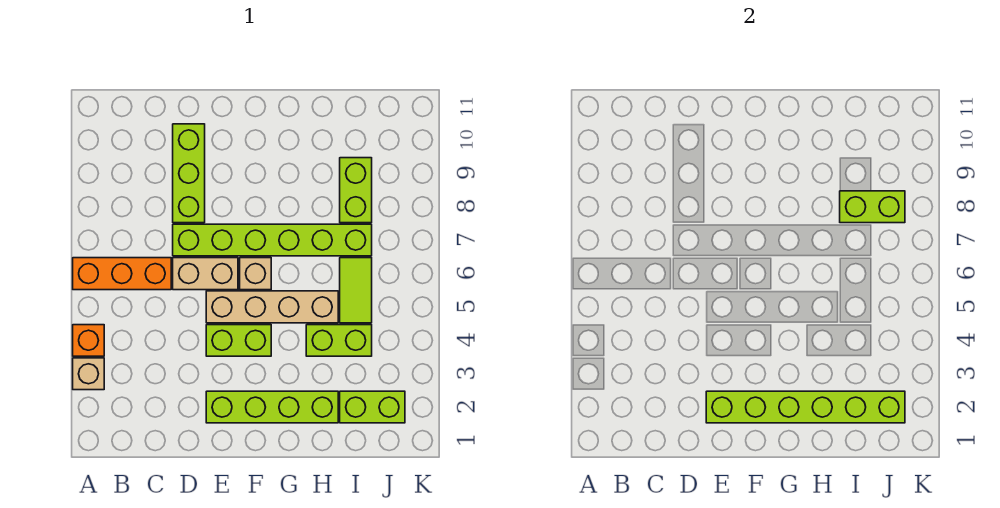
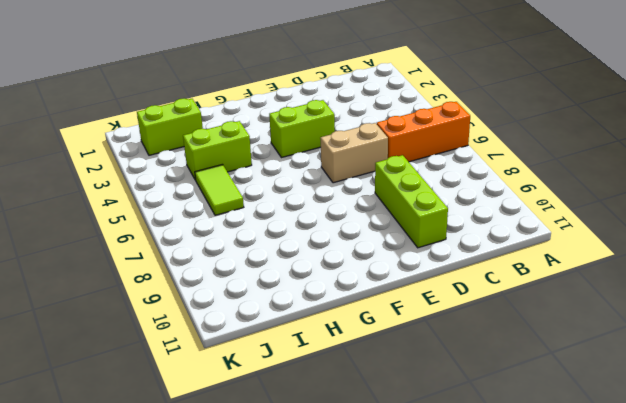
none -> tan brick A3 level 1
none -> orange brick A4 level 1
none -> lime brick D7:I7 level 1

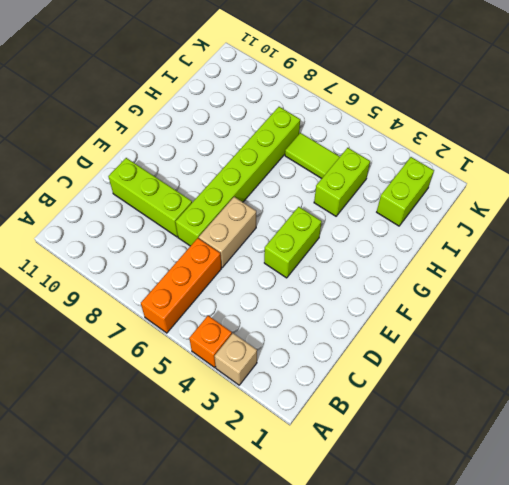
none -> lime brick E2:H2 level 1
none -> tan brick E5:H5 level 1
none -> tan brick F6 level 1

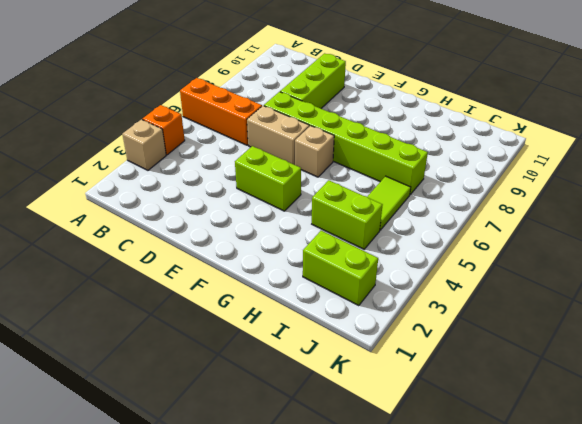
none -> lime brick E2:H2 level 1
none -> tan brick E5:H5 level 1
none -> lime brick I8:I9 level 1

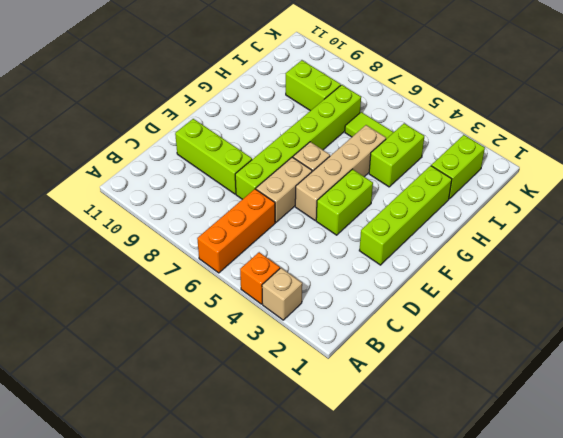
none -> lime brick E2:J2 level 2
none -> lime brick I8:J8 level 2

